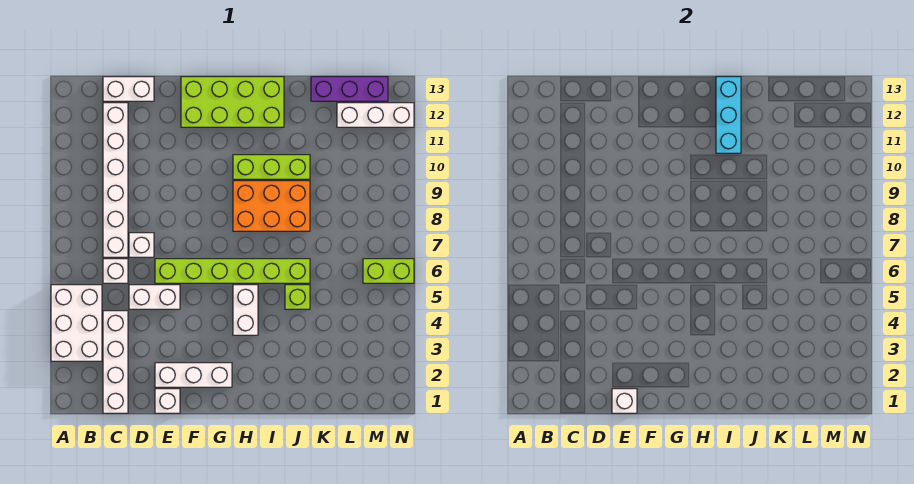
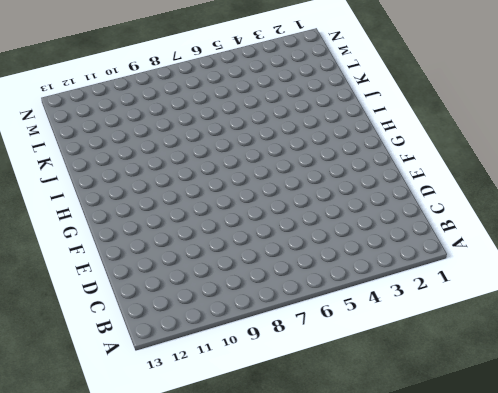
none -> white brick A3:B5 level 1
none -> white brick C1:C4 level 1
none -> white brick C6 level 1

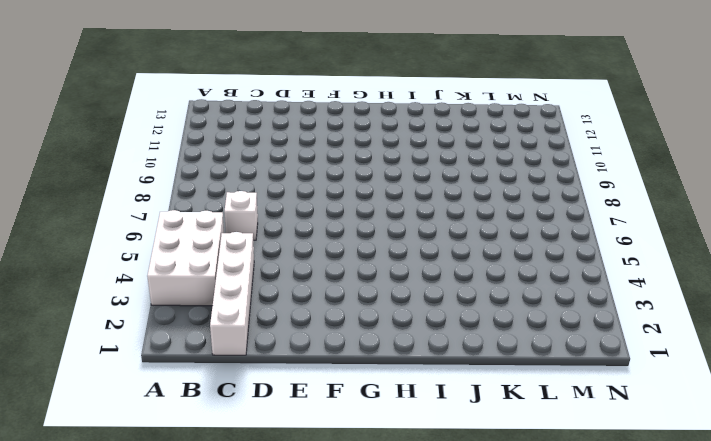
none -> white brick C7:C12 level 1
none -> white brick C13:D13 level 1
none -> white brick D5:E5 level 1

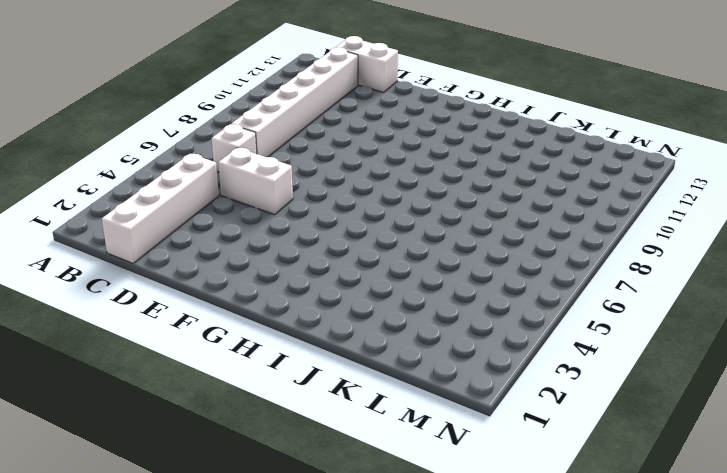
none -> white brick A3:B5 level 1
none -> white brick D7 level 1
none -> white brick E1 level 1

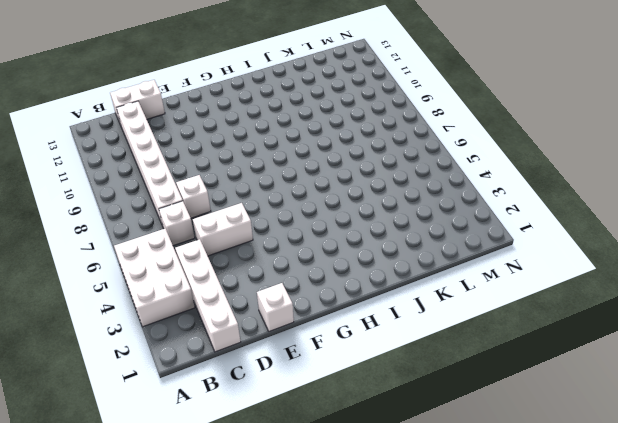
none -> white brick E2:G2 level 1
none -> lime brick E6:J6 level 1
none -> lime brick F12:I13 level 1

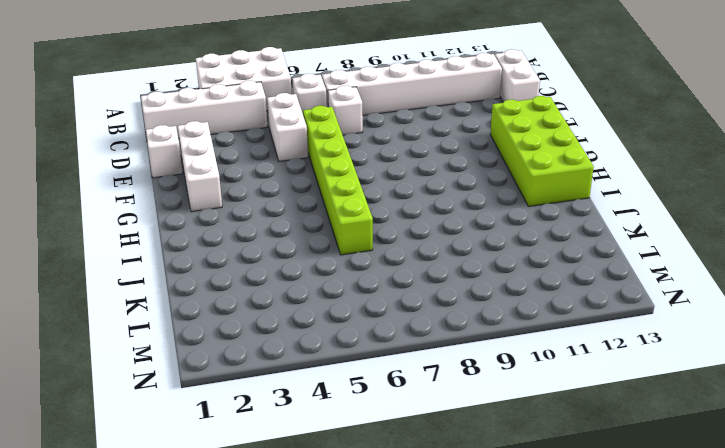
none -> white brick H4:H5 level 1
none -> orange brick H8:J9 level 1
none -> lime brick H10:J10 level 1

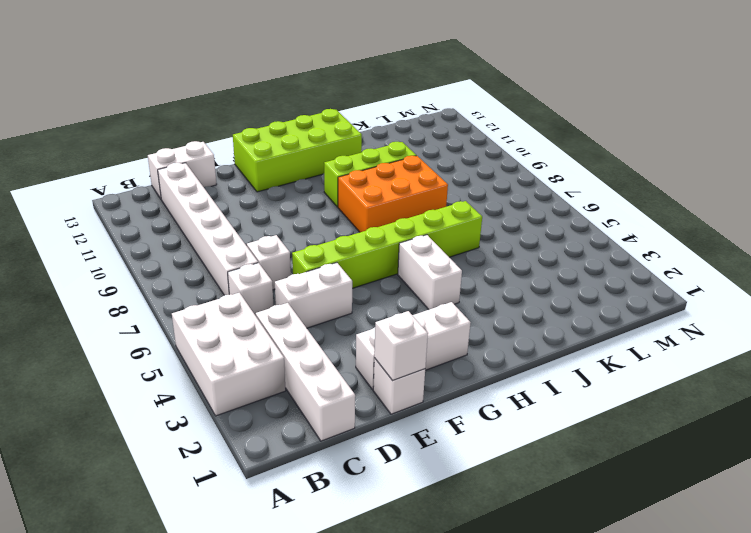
none -> lime brick J5 level 1
none -> purple brick K13:M13 level 1
none -> white brick L12:N12 level 1

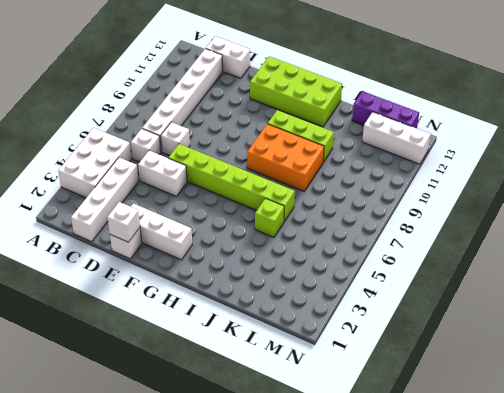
none -> white brick H4:H5 level 1
none -> lime brick M6:N6 level 1
none -> cyan brick I11:I13 level 2

